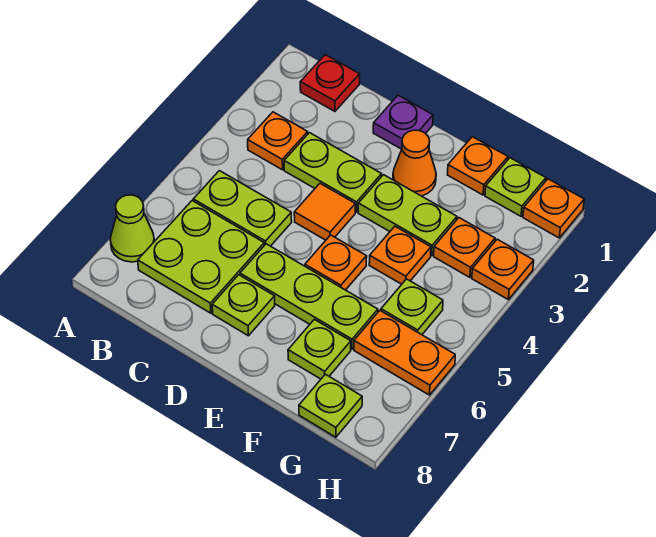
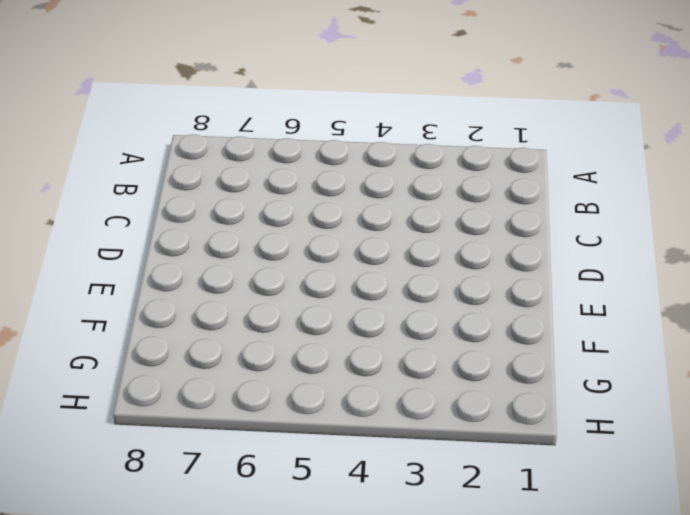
none -> lime cone A7 level 1
none -> red plate B1 level 1
none -> orange plate B3 level 1

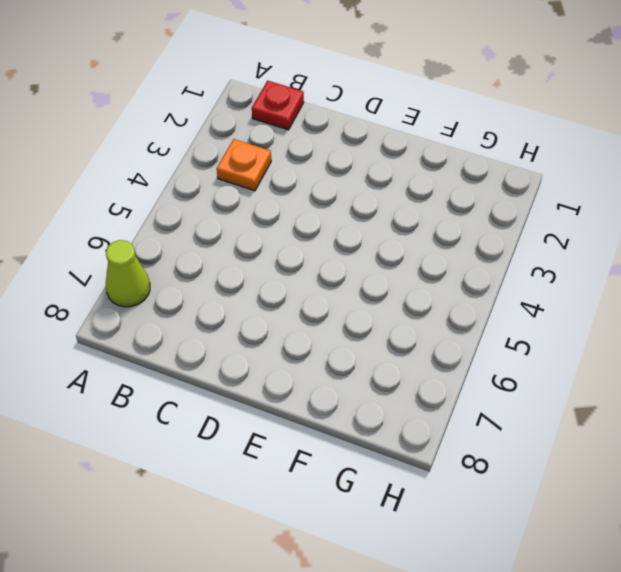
none -> lime plate B5:C5 level 1
none -> lime plate B6:C7 level 1
none -> lime plate C3:D3 level 1

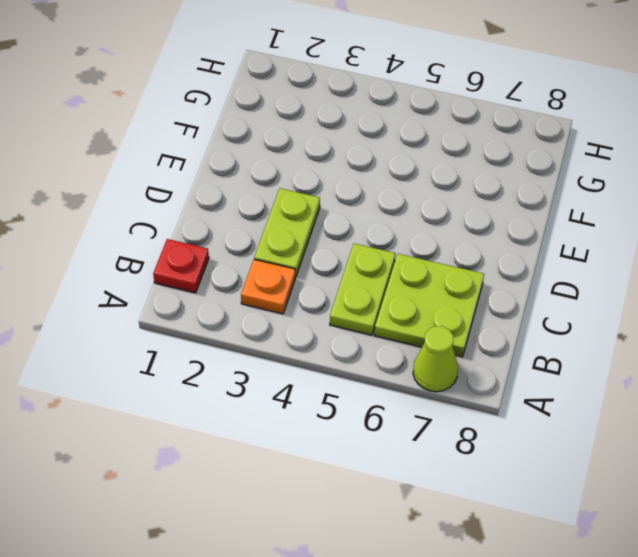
none -> purple plate D1 level 1
none -> orange tile D4 level 1
none -> lime plate D6:F6 level 1

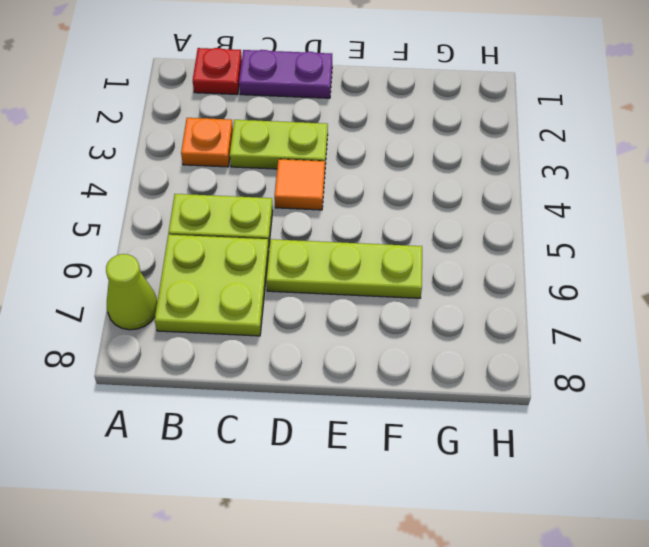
purple plate C1:D1 level 1 -> purple plate D1 level 1
none -> lime plate D7 level 1
none -> orange cone E2 level 1
none -> lime plate E3:F3 level 1

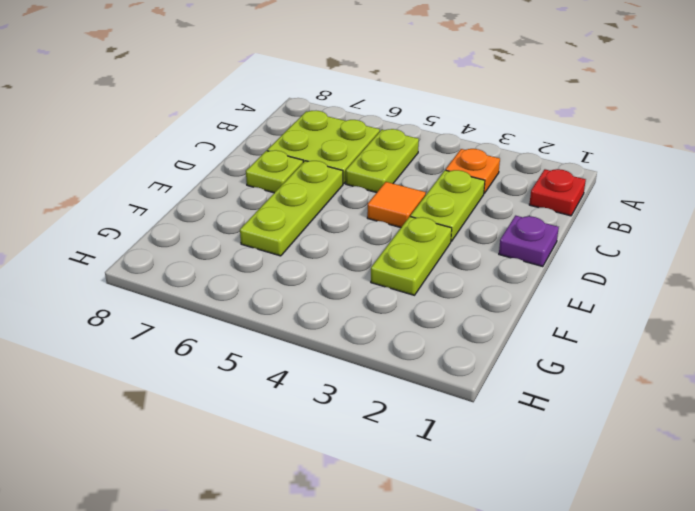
none -> lime cone A7 level 1
none -> orange cone E2 level 1
none -> orange plate E5 level 1

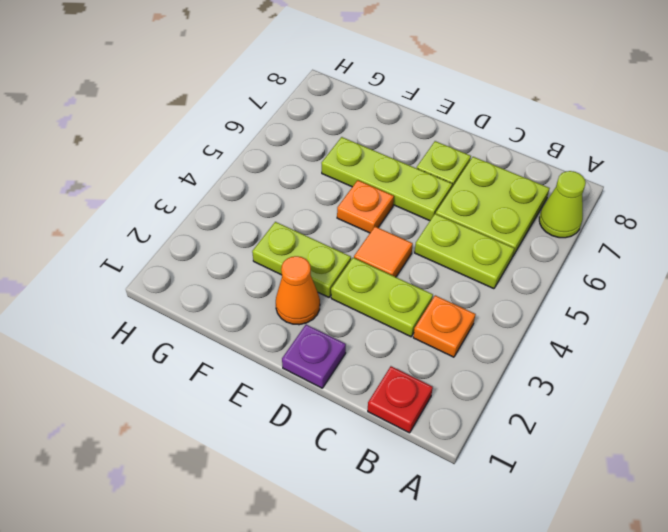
none -> orange plate F1 level 1
none -> orange plate F4 level 1
none -> lime plate F7 level 1

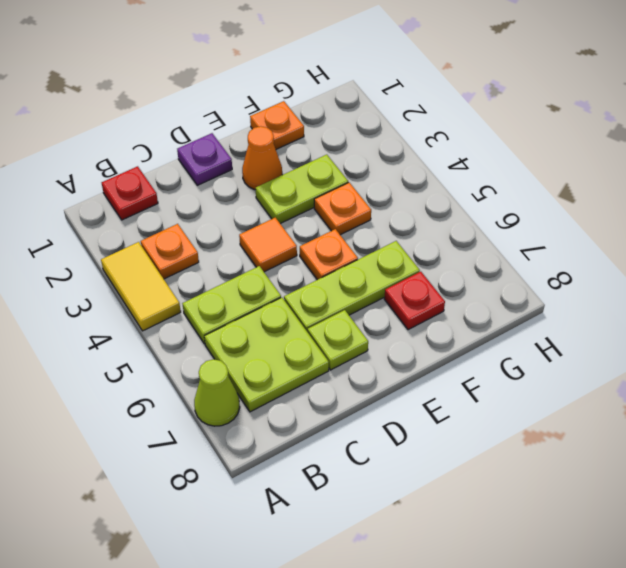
yellow tile A3:A4 level 1 -> none
red plate F7 level 1 -> lime plate F7 level 1
none -> lime plate C3:D3 level 1
none -> lime plate G1 level 1
none -> orange plate G3 level 1

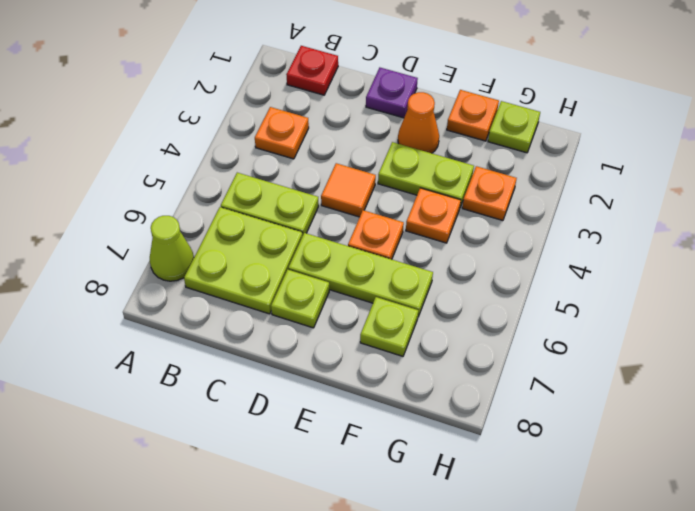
none -> lime plate C3:D3 level 1
none -> lime plate G5 level 1
none -> orange plate G6:H6 level 1

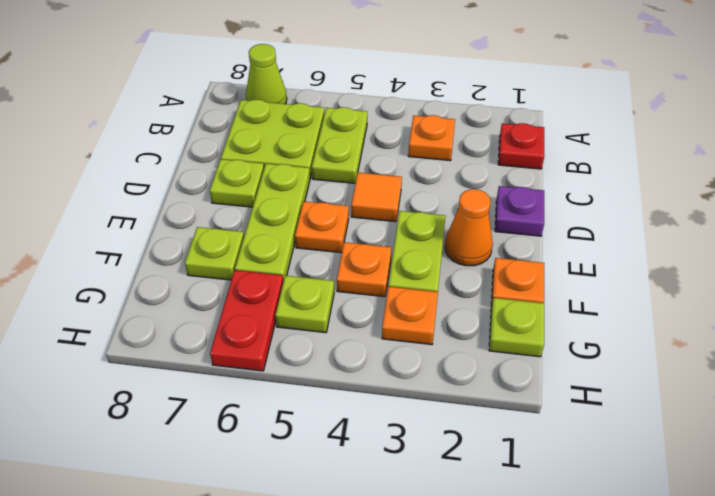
red plate G6:H6 level 1 -> orange plate G6:H6 level 1
none -> lime plate C3:D3 level 1
none -> lime plate G8 level 1
none -> orange plate H1 level 1

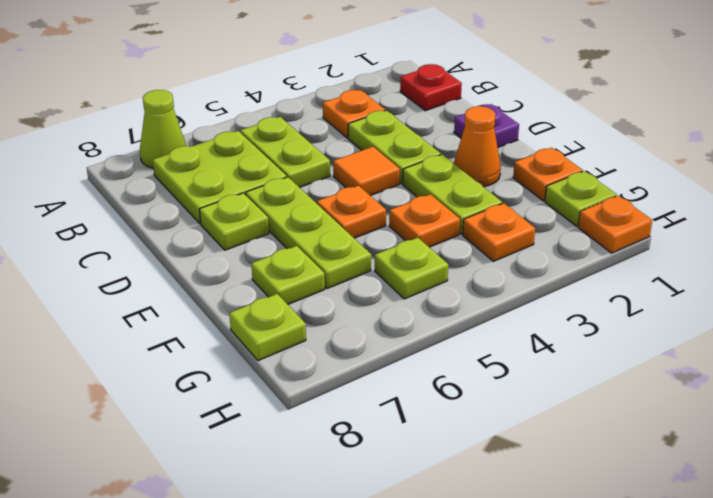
none -> orange plate G6:H6 level 1
none -> orange plate H3 level 1

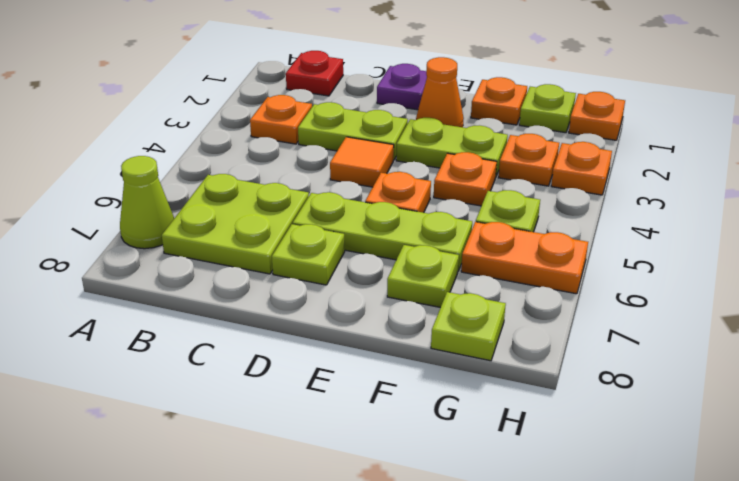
none -> lime plate B5:C5 level 1

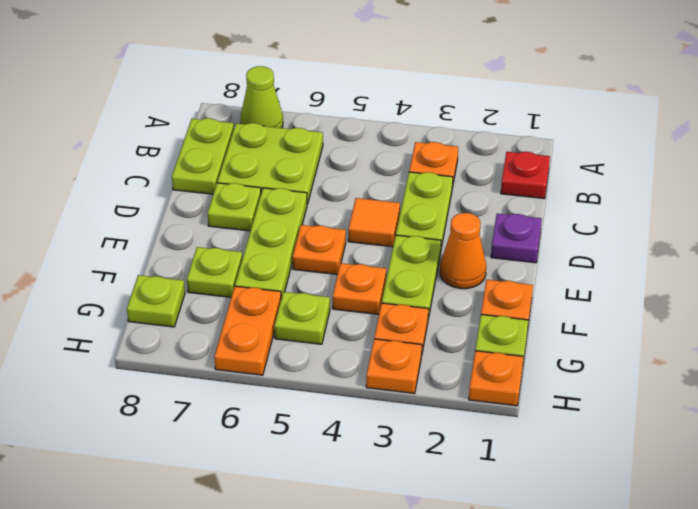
lime plate B8:C8 level 1 -> lime plate B5:C5 level 1

